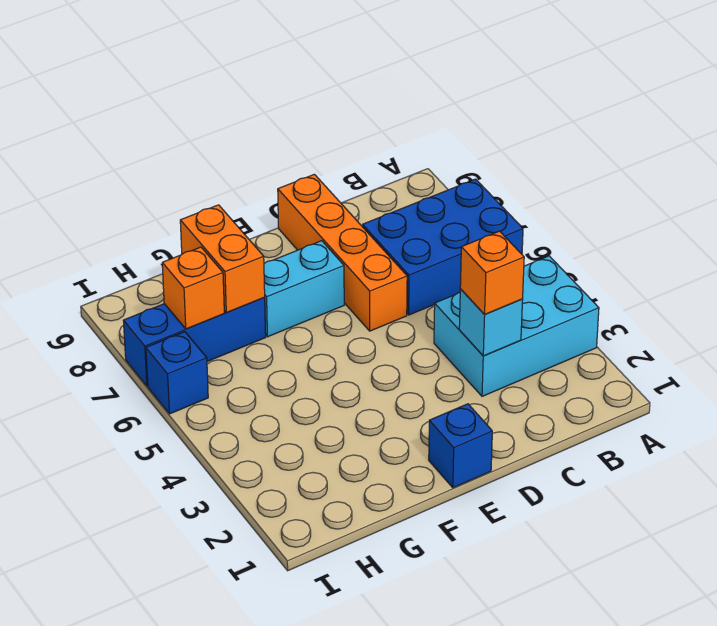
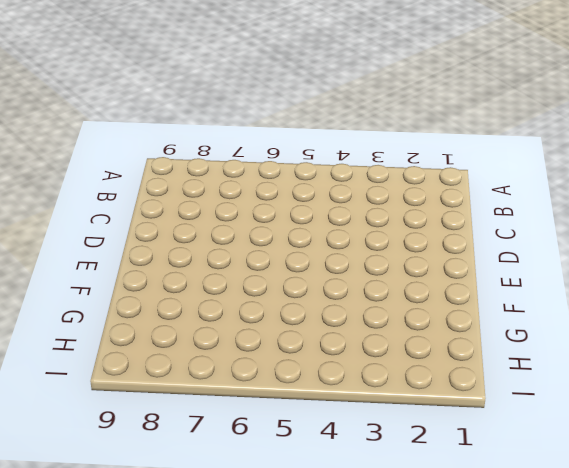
none -> cyan brick A3:C4 level 1
none -> blue brick A6:C7 level 1

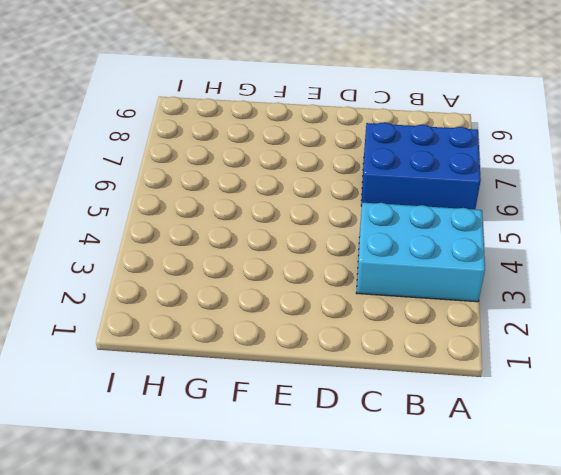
none -> orange brick D6:D9 level 1
none -> blue brick E1 level 1

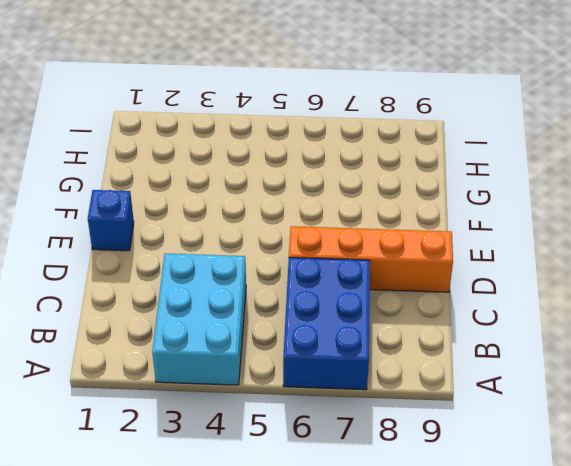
none -> cyan brick E7:F7 level 1
none -> blue brick G7:I7 level 1

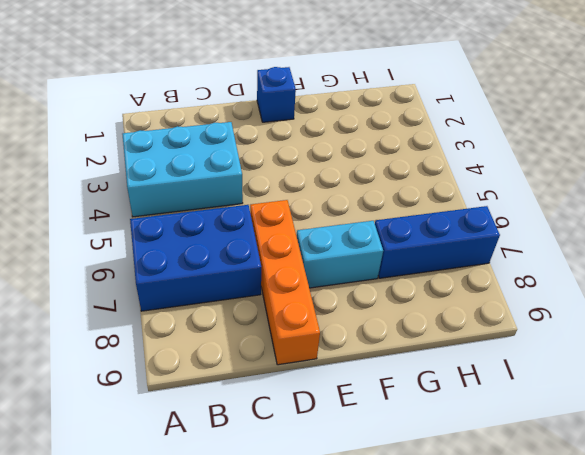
none -> blue brick I6 level 1
none -> cyan brick C3 level 2

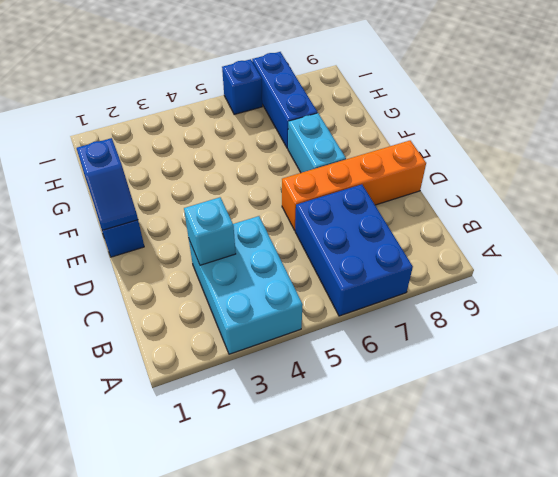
blue slope E1:F1 level 2 top F -> none
none -> orange brick G7:G8 level 2
none -> orange brick H7 level 2

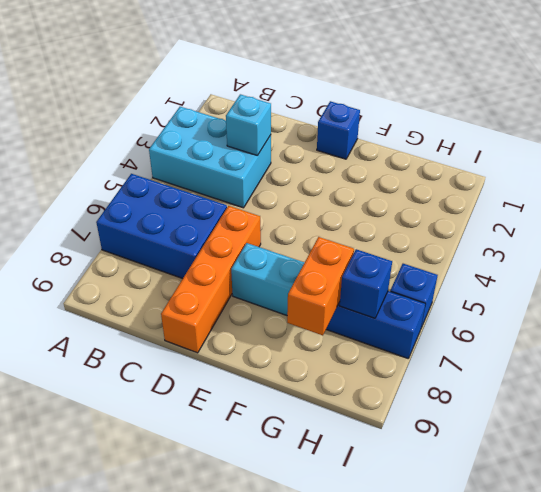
blue brick H7 level 2 -> orange brick H7 level 2
none -> orange brick C3 level 3

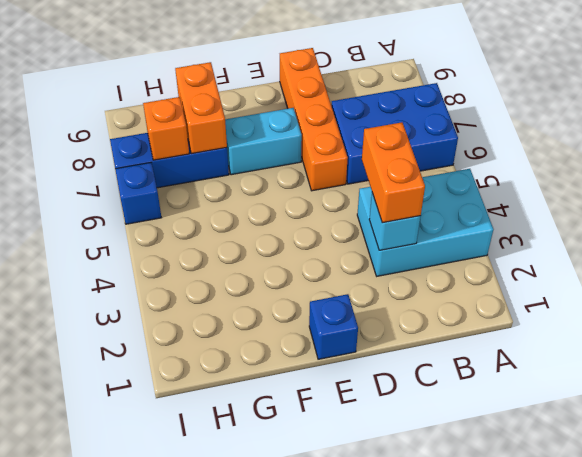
orange brick C3:C4 level 3 -> orange brick C3 level 3

